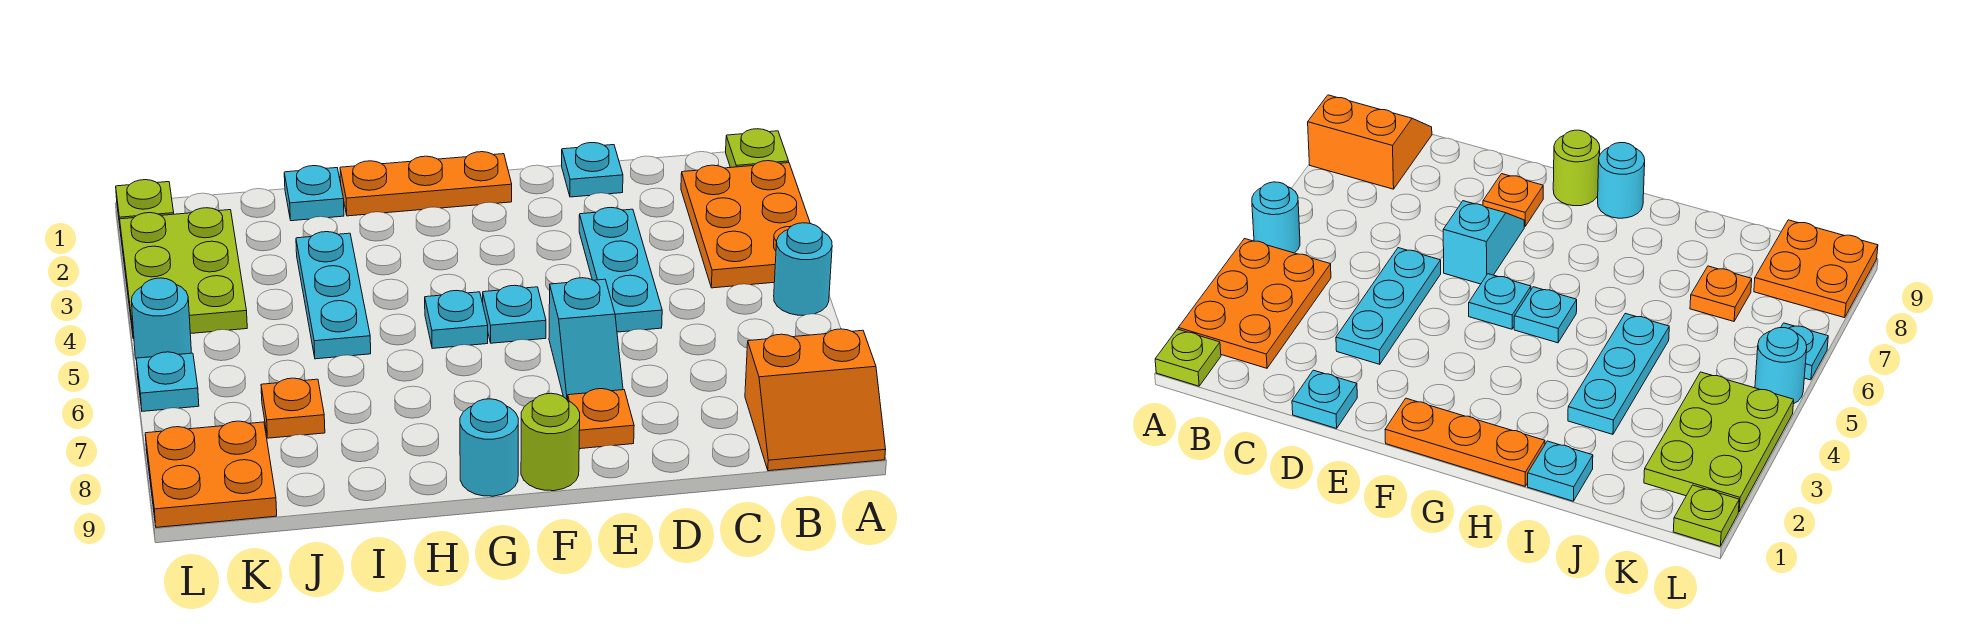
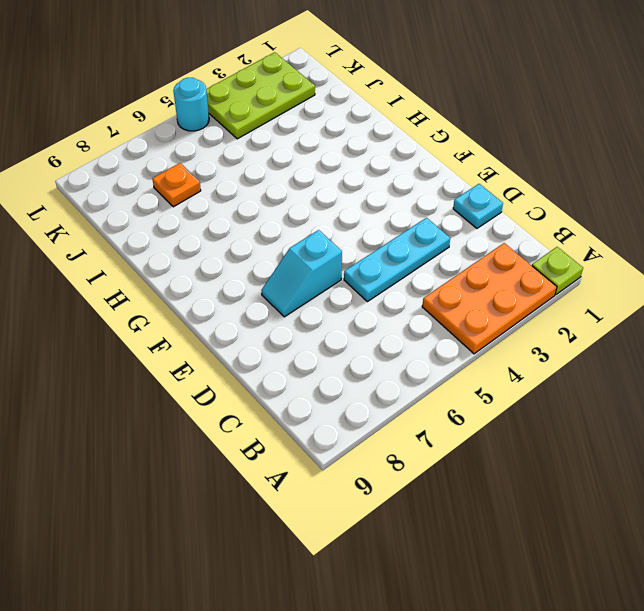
none -> cyan round brick A5 level 1
none -> orange slope A8:B9 level 1 top 8
none -> orange plate E8 level 1

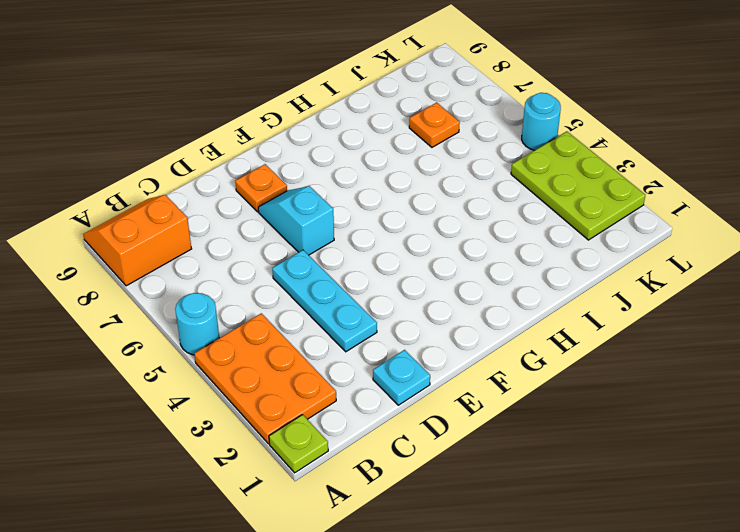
none -> orange plate F1:H1 level 1
none -> cyan plate F5 level 1
none -> lime round brick F9 level 1

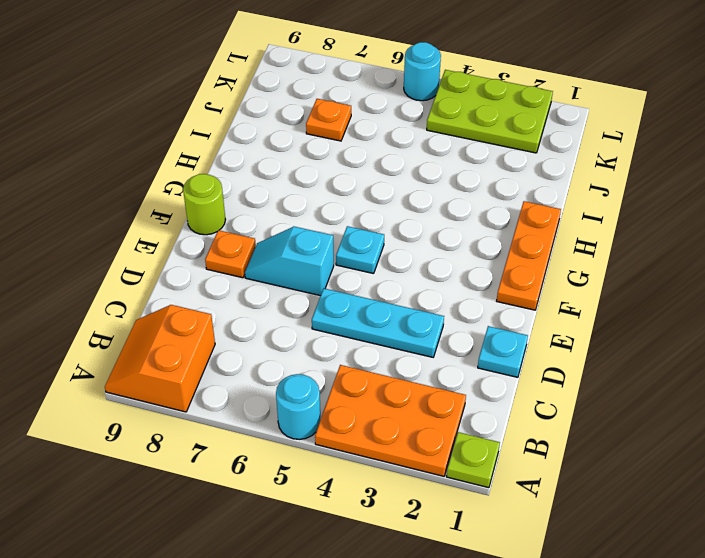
none -> cyan plate G5 level 1
none -> cyan round brick G9 level 1
none -> cyan plate I1 level 1

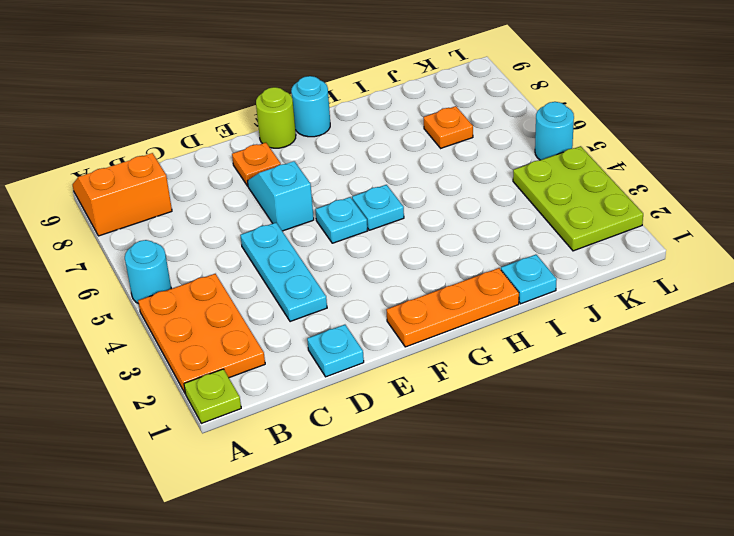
none -> cyan plate I3:I5 level 1
none -> orange plate K8:L9 level 1
none -> lime plate L1 level 1

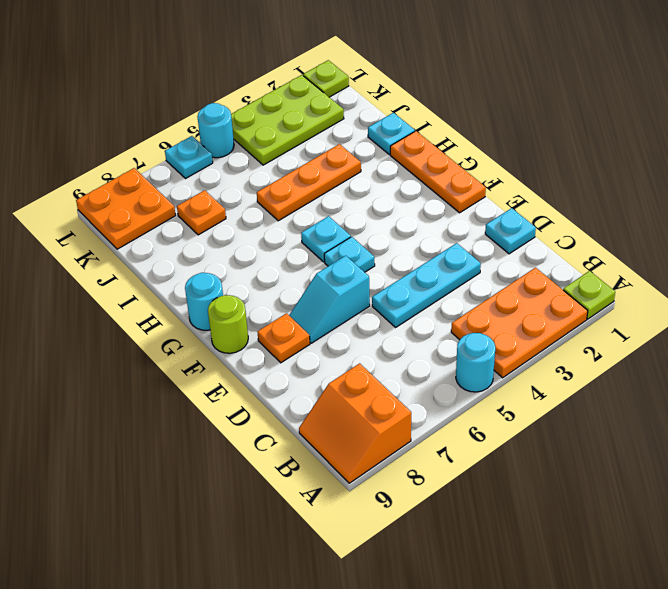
orange plate I3:I5 level 1 -> cyan plate I3:I5 level 1

